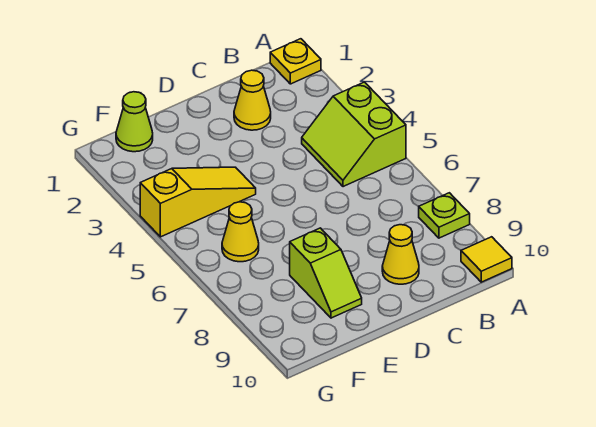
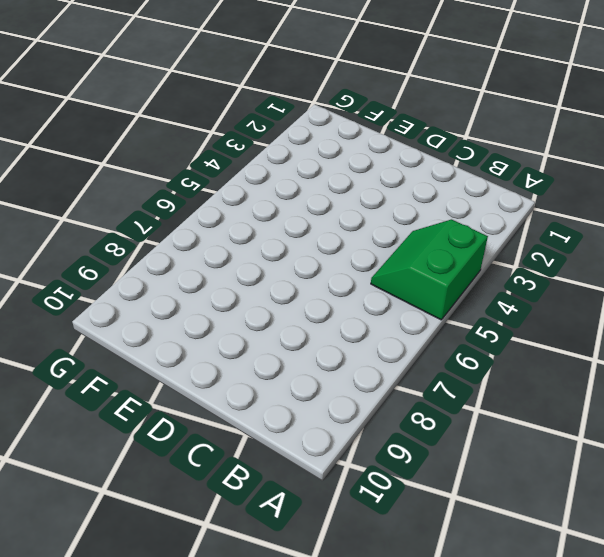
green slope A4:B5 level 1 top A -> lime slope A4:B5 level 1 top A
none -> yellow plate A1 level 1
none -> lime plate A8 level 1

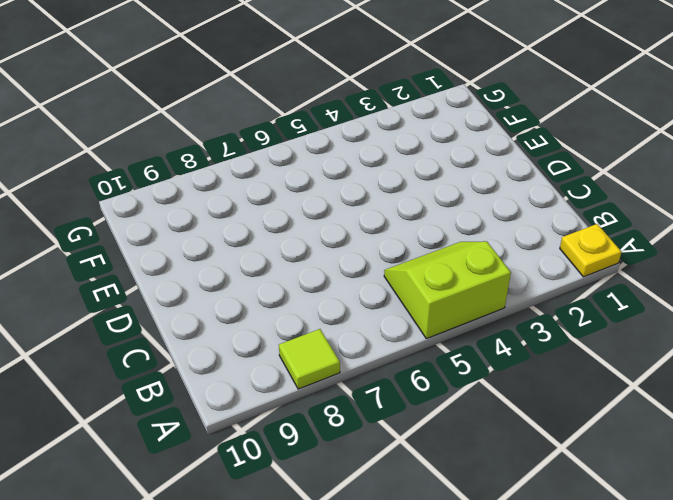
lime tile A8 level 1 -> lime plate A8 level 1
none -> yellow tile A10 level 1
none -> yellow cone C2 level 1

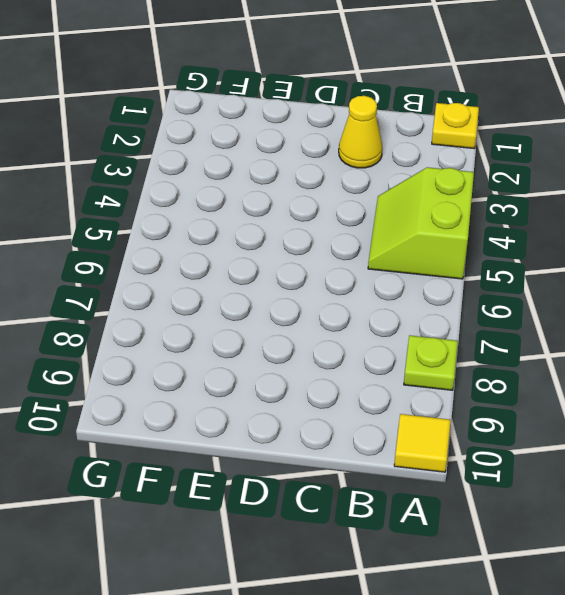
none -> yellow cone C9 level 1
none -> yellow slope E4:G4 level 1 top G

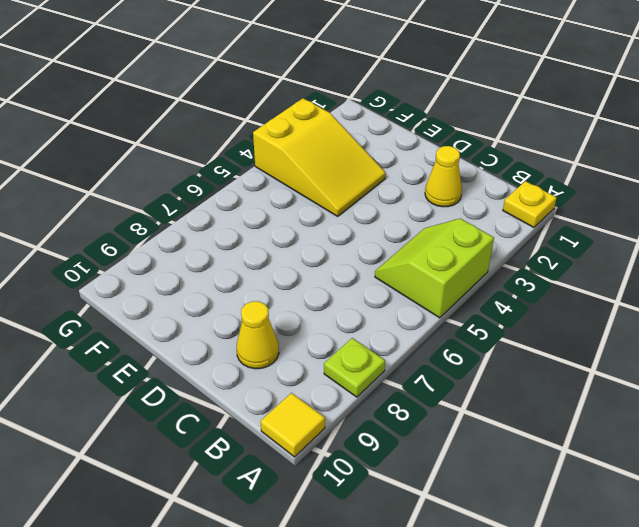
yellow slope E3:G4 level 1 top G -> yellow slope E4:G4 level 1 top G
none -> lime slope E8:E9 level 1 top 8
none -> lime cone F1 level 1

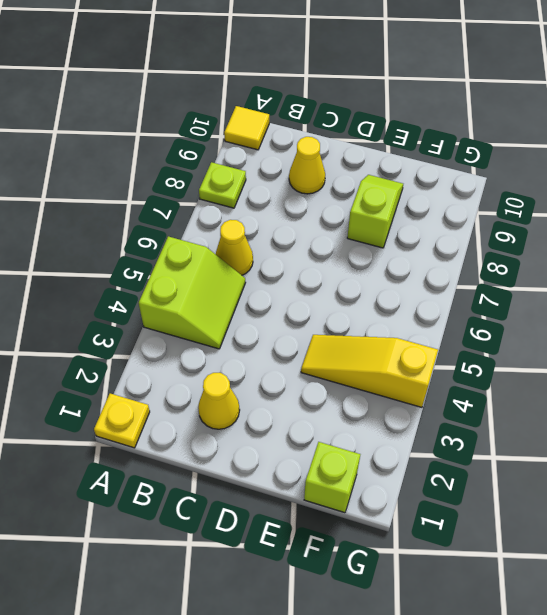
yellow cone B6 level 1 -> yellow cone F6 level 1
lime brick F1 level 1 -> lime cone F1 level 1

